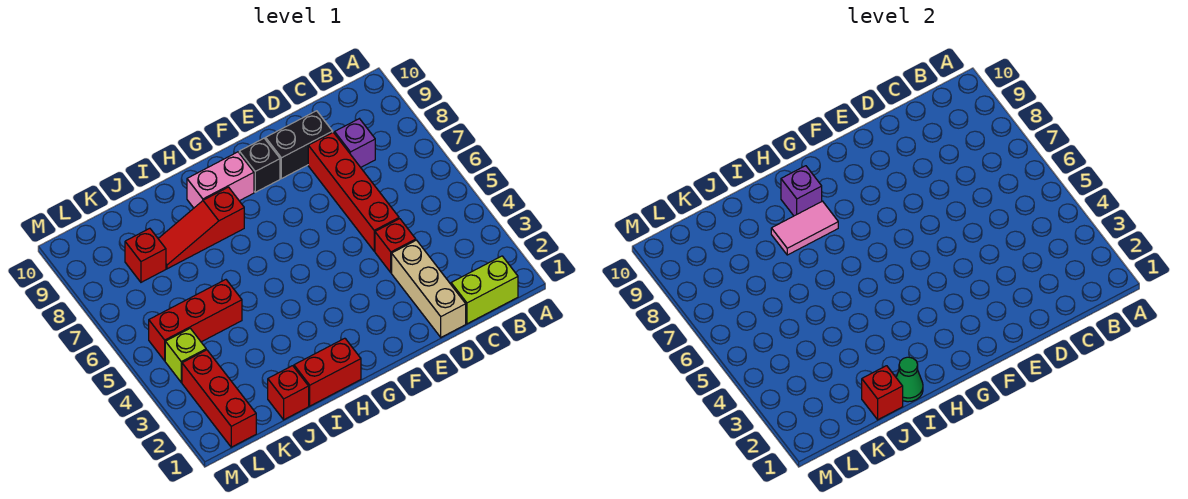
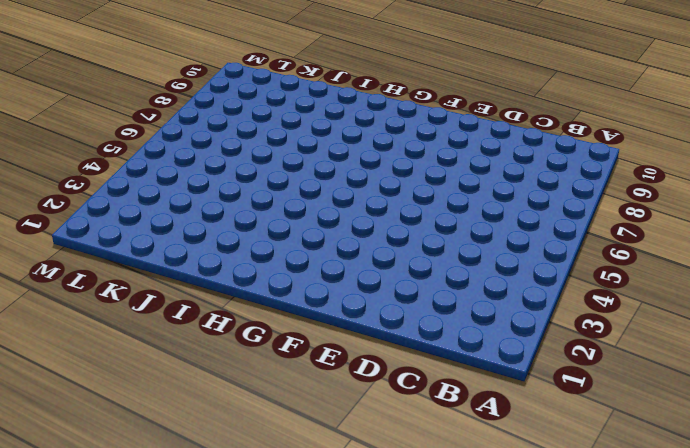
none -> lime brick B1:C1 level 1
none -> purple brick C8 level 1
none -> tan brick D1:D3 level 1

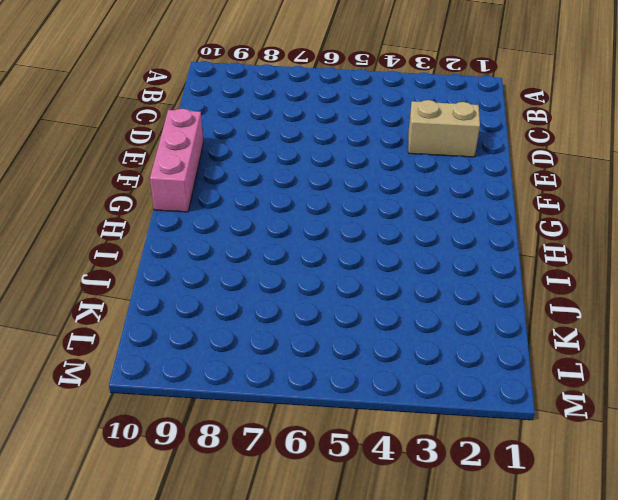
tan brick D2:D3 level 1 -> tan brick D1:D3 level 1
pink brick E10:G10 level 1 -> none
none -> lime brick B1:C1 level 1
none -> purple brick C8 level 1
none -> red brick D4 level 1

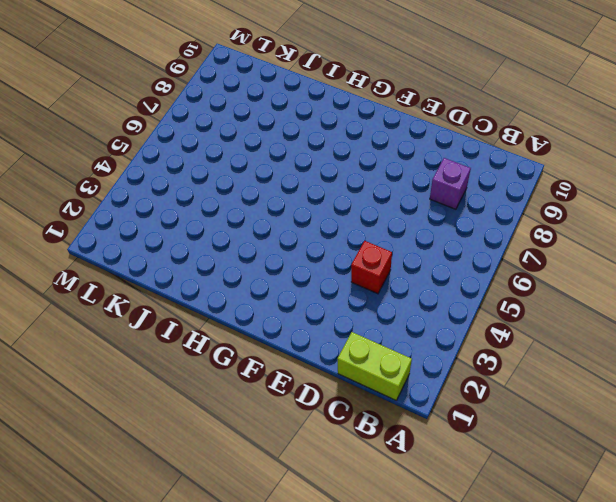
none -> tan brick D1:D3 level 1
none -> red brick D5:D8 level 1
none -> black brick D9:E9 level 1

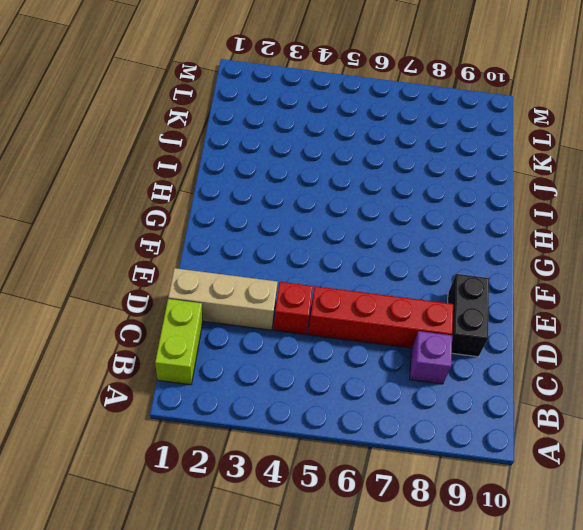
none -> black brick F9 level 1
none -> pink brick G9:H9 level 1
none -> red brick H1:I1 level 1

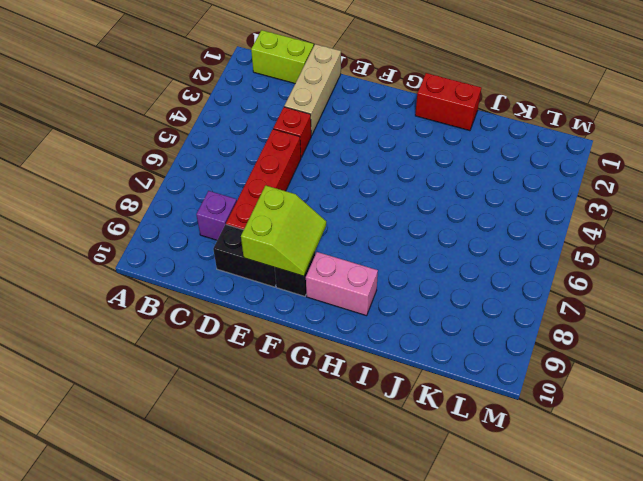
lime slope E8:F9 level 2 top E -> none
none -> red slope H8:J8 level 1 top H
none -> red brick J1 level 1
none -> red brick J5:L5 level 1

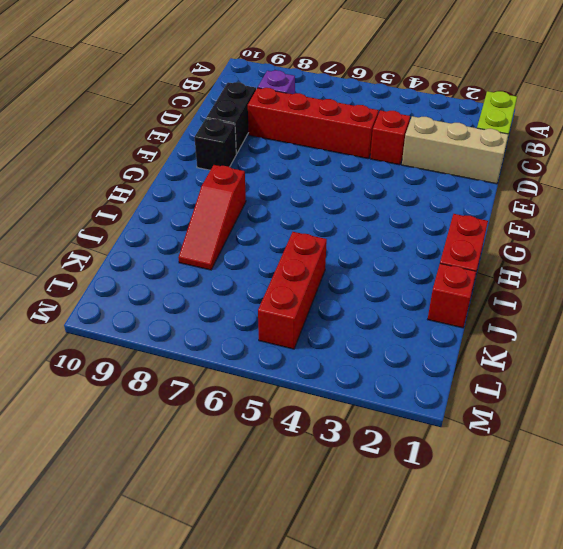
none -> pink brick G9:H9 level 1
none -> red brick K8 level 1
none -> red brick L1:L3 level 1

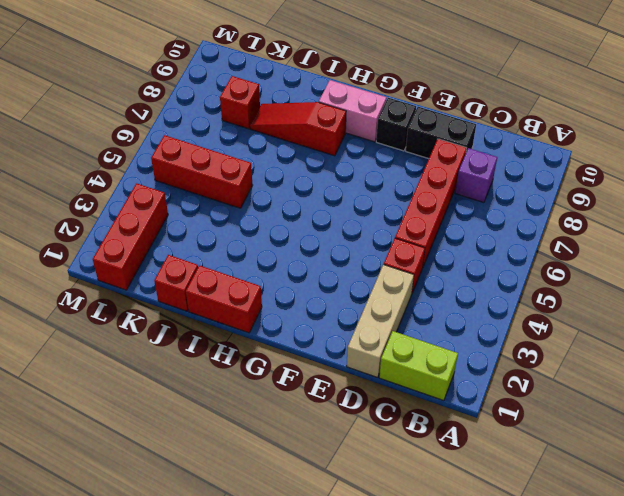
none -> lime brick L4 level 1
none -> pink tile H8:I8 level 2
none -> purple brick H9 level 2

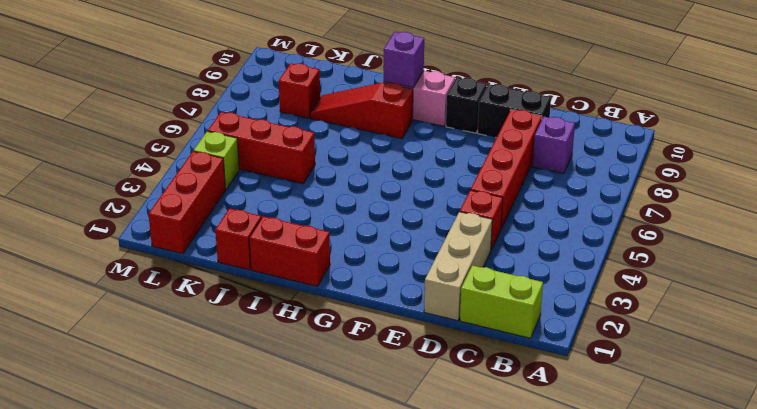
none -> pink tile H8:I8 level 2
none -> green cone I1 level 2
none -> red brick J1 level 2

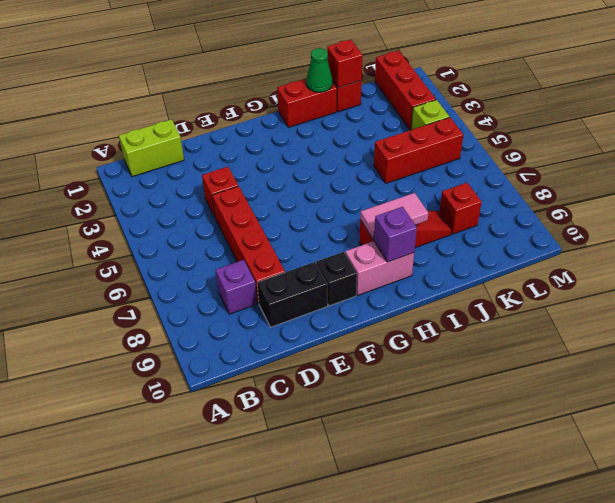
none -> tan brick D1:D3 level 1

